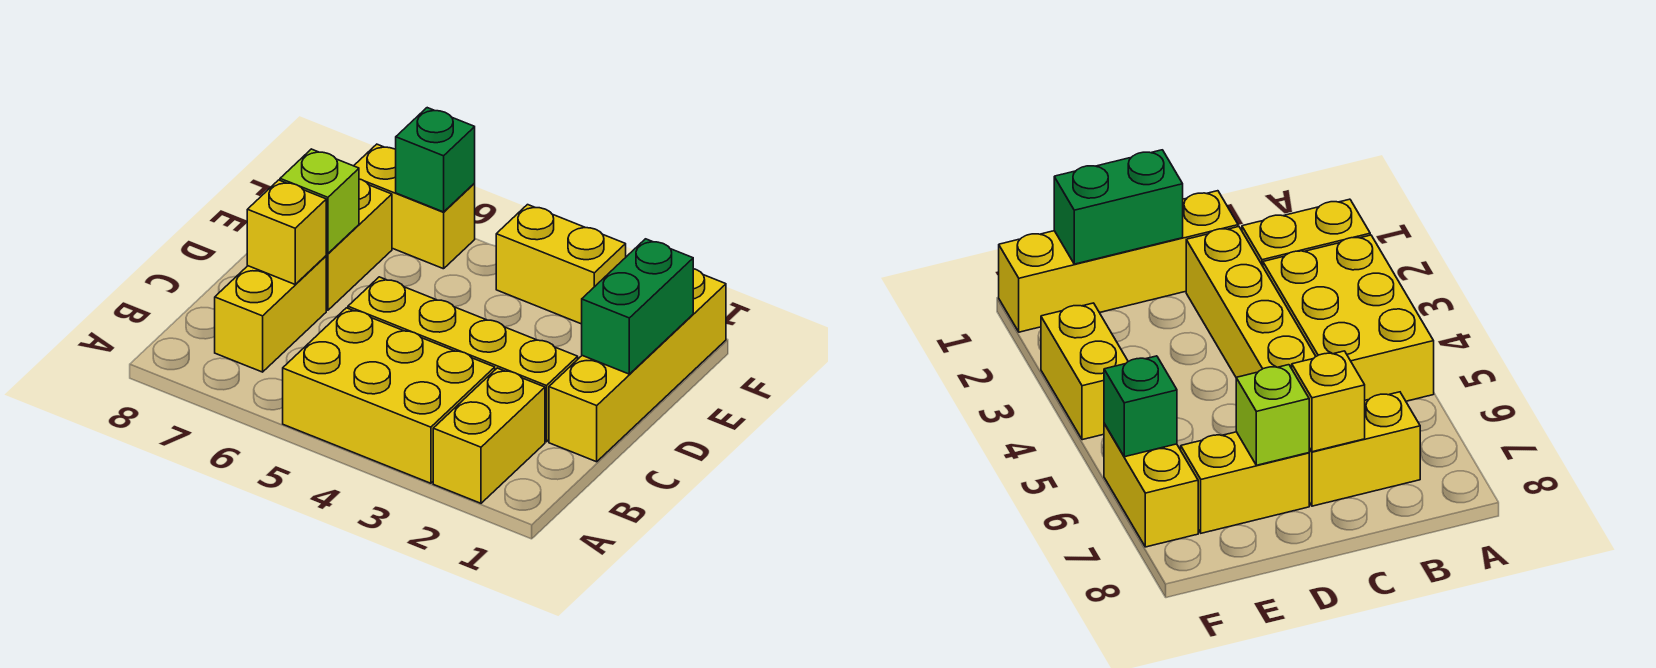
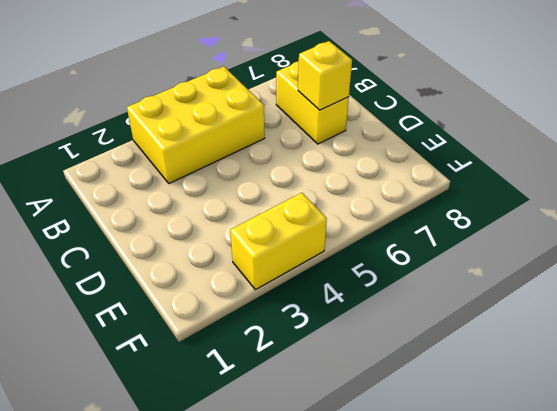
none -> yellow brick A2:B2 level 1
none -> yellow brick C1:F1 level 1
none -> yellow brick C2:C5 level 1

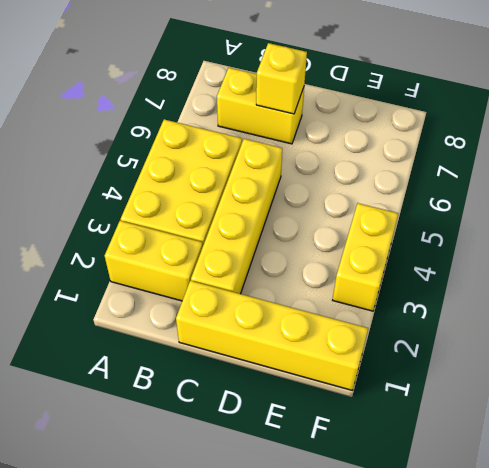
none -> yellow brick D7:E7 level 1
none -> yellow brick F6:F7 level 1
none -> green brick D1:E1 level 2

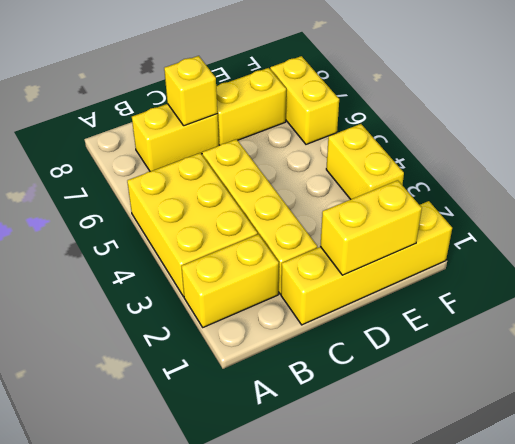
yellow brick D1:E1 level 2 -> green brick D1:E1 level 2
none -> lime brick D7 level 2
none -> green brick F6 level 2

